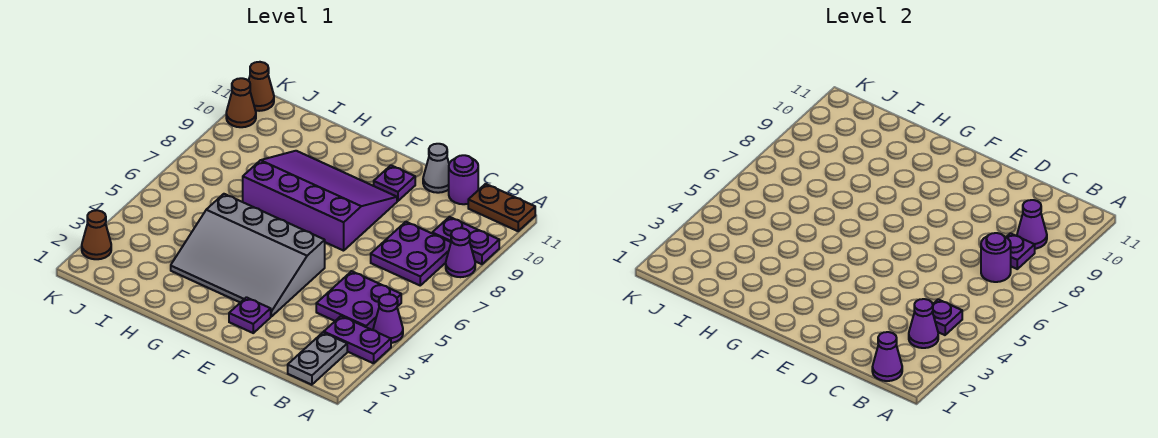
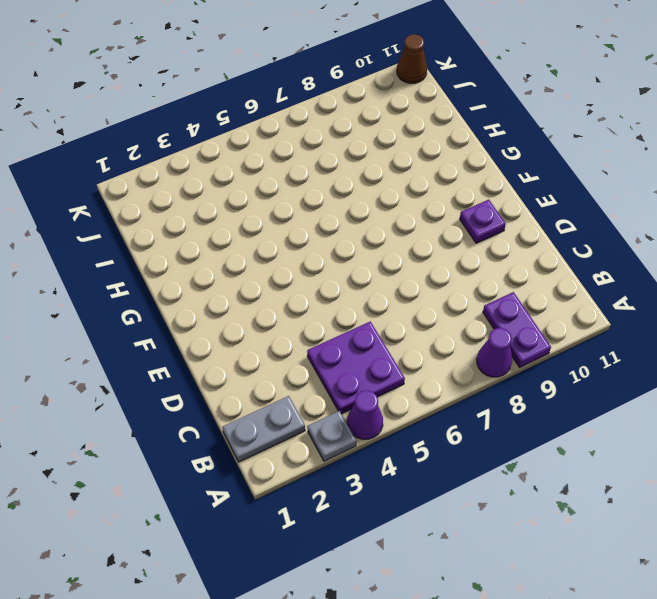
grey plate A3 level 1 -> purple plate A3:B3 level 1
none -> brown plate A11:B11 level 1
none -> purple plate B7:C8 level 1
none -> purple round brick C11 level 1

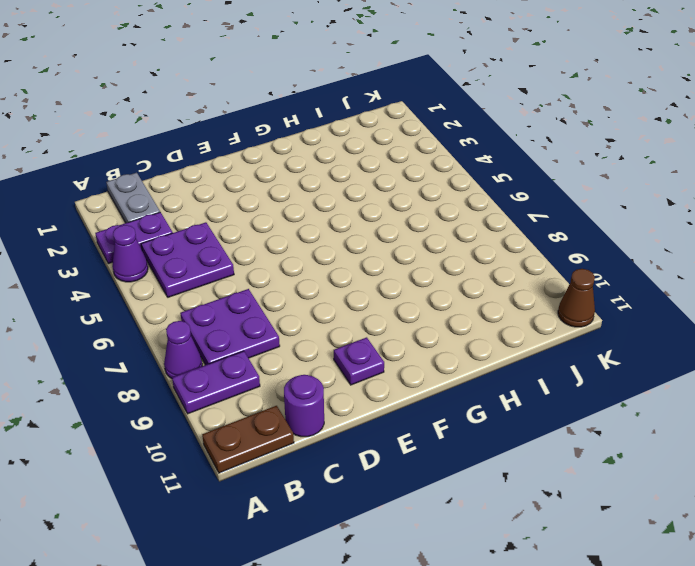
none -> grey cone D11 level 1
none -> purple plate E2 level 1
none -> grey slope E3:H5 level 1 top 5

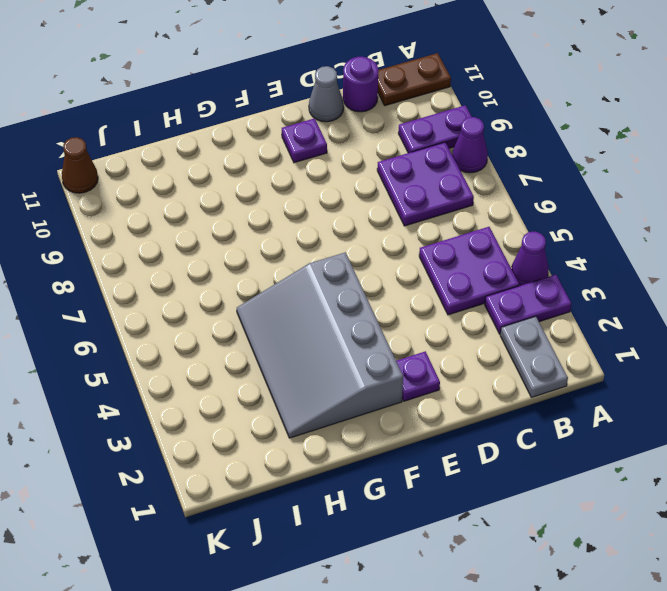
grey slope F2:H5 level 1 top F -> grey slope E3:H5 level 1 top 5
none -> purple slope E7:H9 level 1 top 7
none -> brown cone K2 level 1
none -> brown cone K10 level 1

